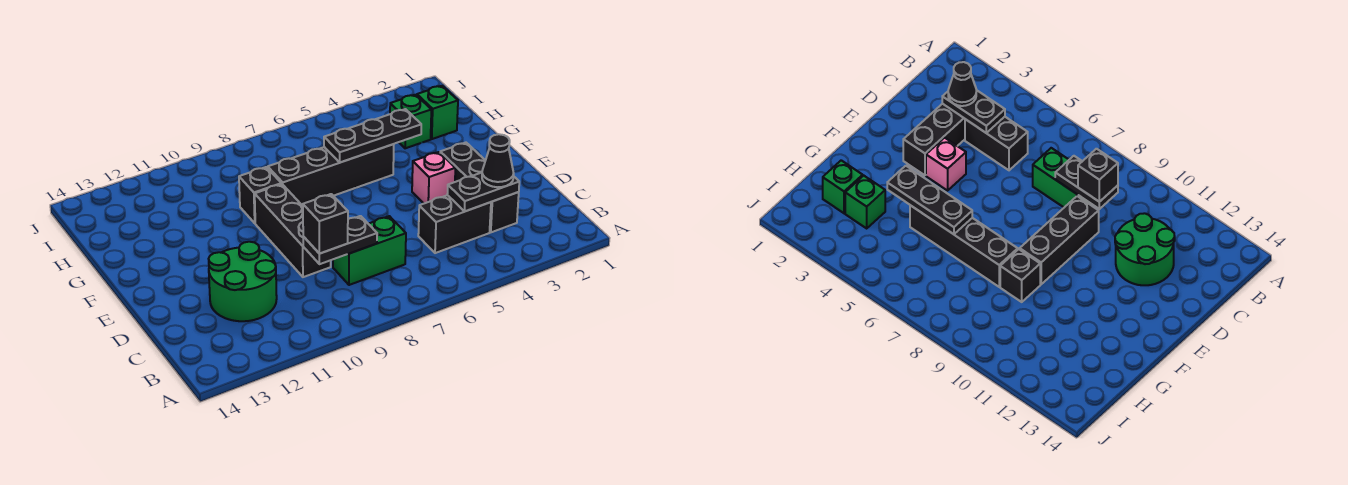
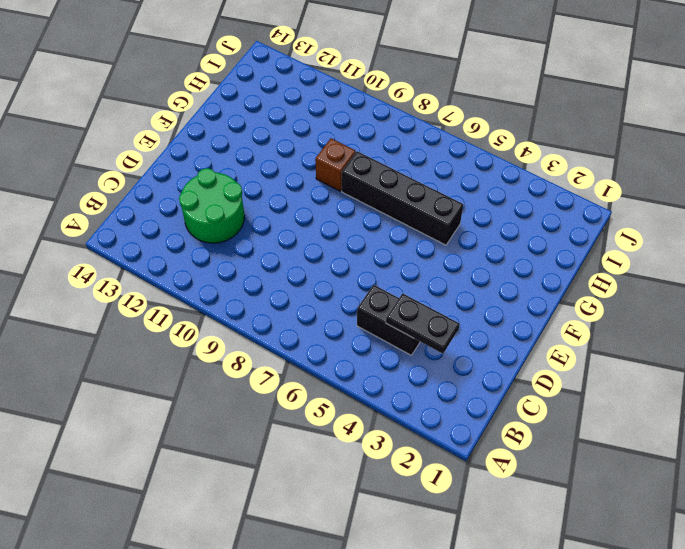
brown brick G9 level 1 -> black brick G9 level 1
none -> black brick C3:E3 level 1
none -> green brick C7:C8 level 1
none -> black brick D9:F9 level 1

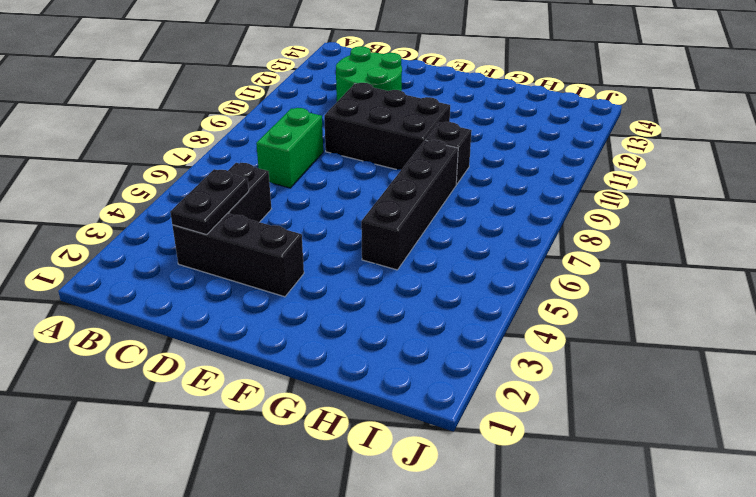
black brick D9:F10 level 1 -> black brick D9:F9 level 1
none -> pink brick E4 level 1
none -> green brick H2 level 1
none -> green brick H3 level 1

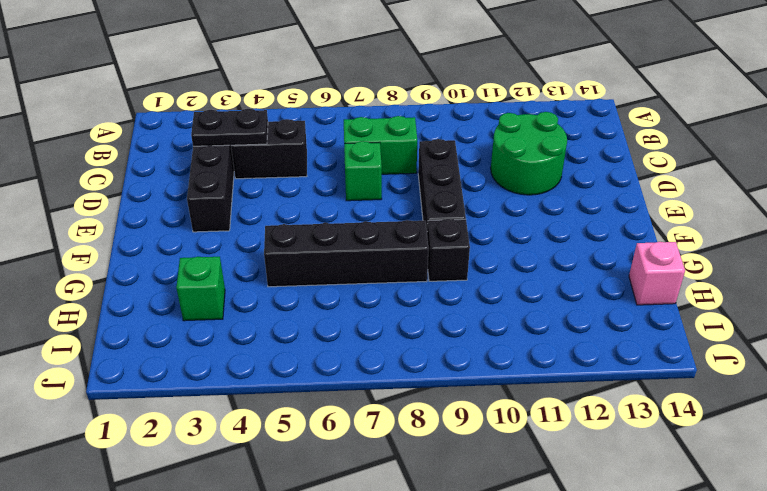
green brick D7 level 1 -> green brick H2 level 1
pink brick H14 level 1 -> pink brick E4 level 1
none -> black plate C8:C9 level 2
none -> black plate G4:G6 level 2
none -> black cone C3 level 3

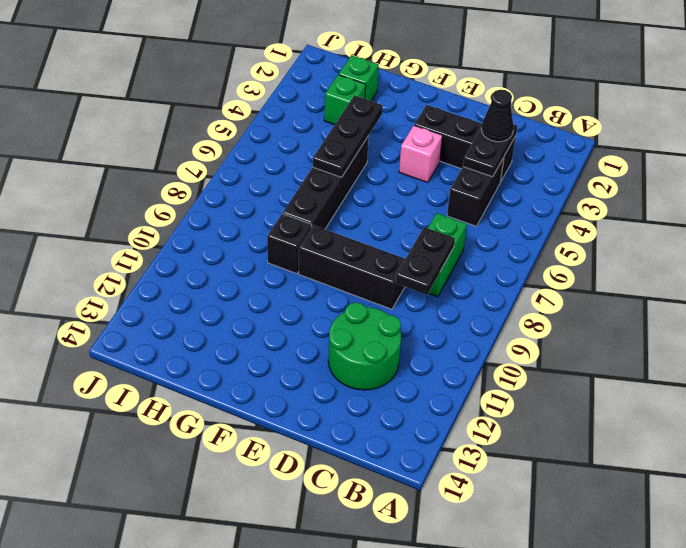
none -> black brick C9 level 3

